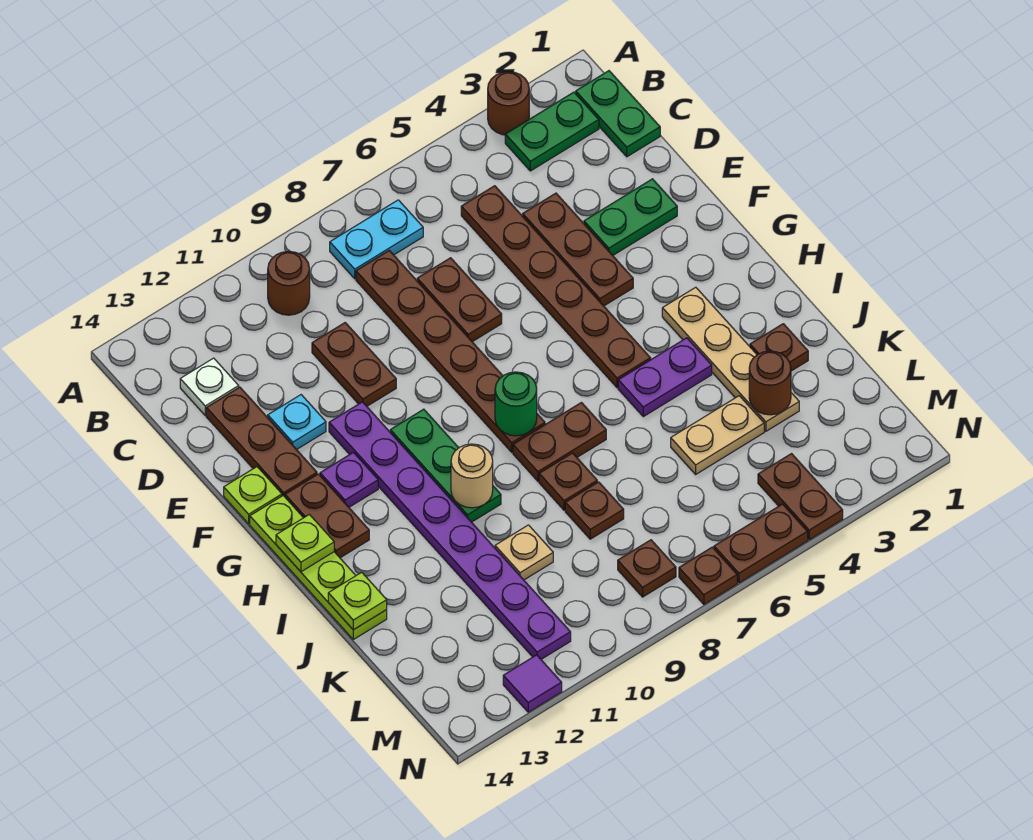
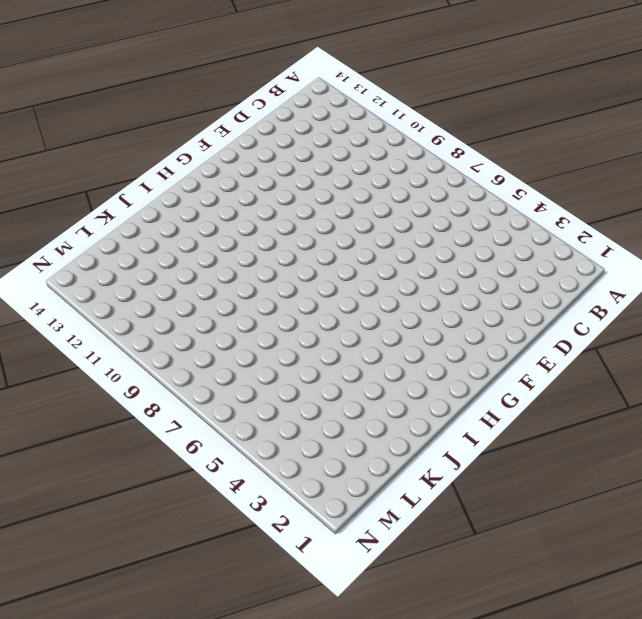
none -> brown round brick A3 level 1
none -> green plate B1:C1 level 1
none -> green plate B2:B3 level 1
none -> cyan plate B7:B8 level 1

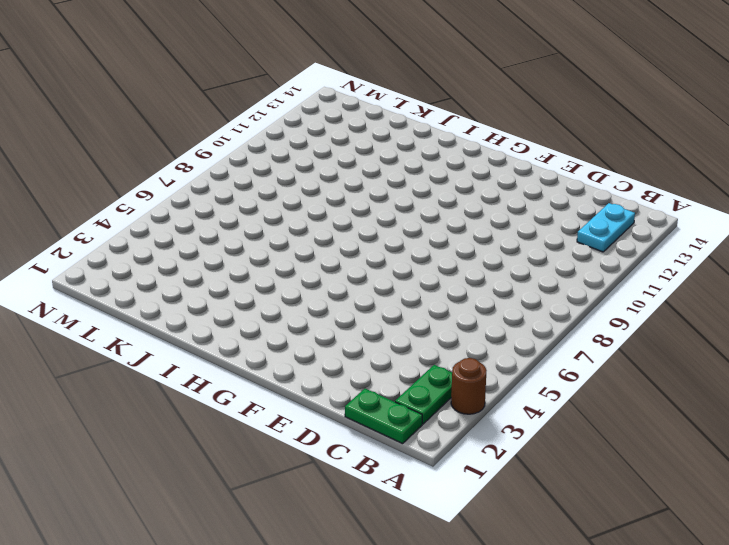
cyan plate B12:B13 level 1 -> cyan plate B7:B8 level 1
none -> brown round brick B10 level 1
none -> brown plate C5:H5 level 1
none -> brown plate C8:H8 level 1
none -> white plate C13 level 1

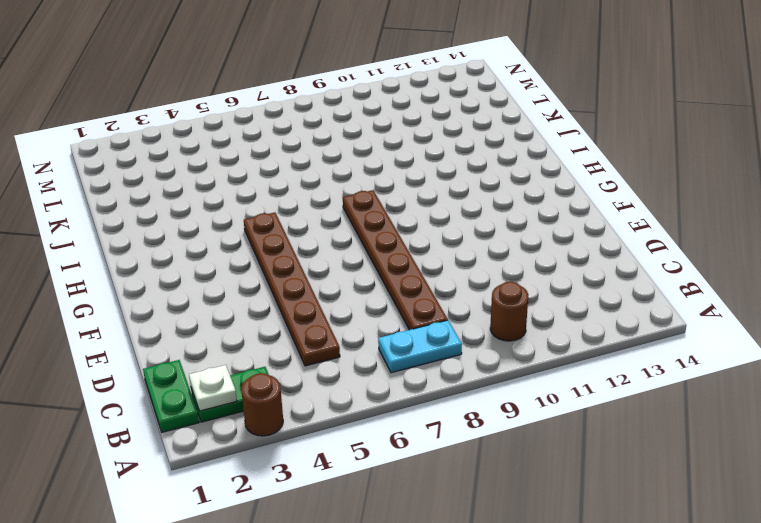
white plate B2 level 2 -> white plate C13 level 1
none -> brown plate D4:F4 level 1
none -> brown plate D7:E7 level 1
none -> brown plate D10:E10 level 1
none -> brown plate D13:F13 level 1

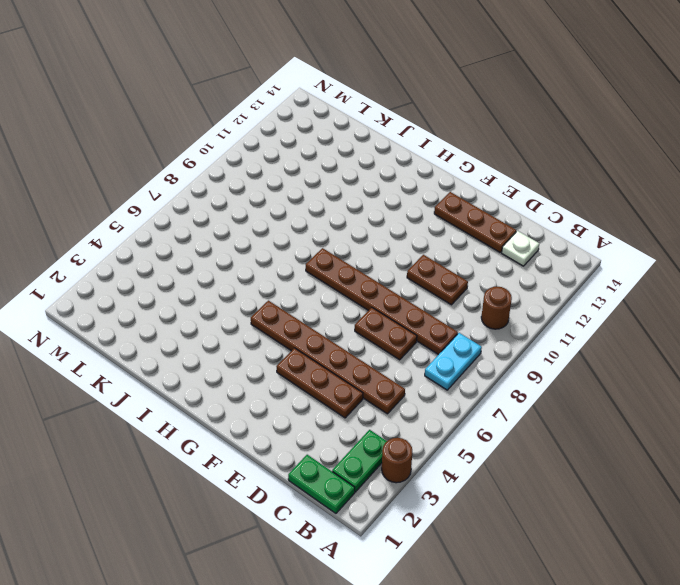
none -> green plate E2:E3 level 1
none -> cyan plate E12 level 1
none -> purple plate F11:M11 level 1
none -> lime plate F14 level 1

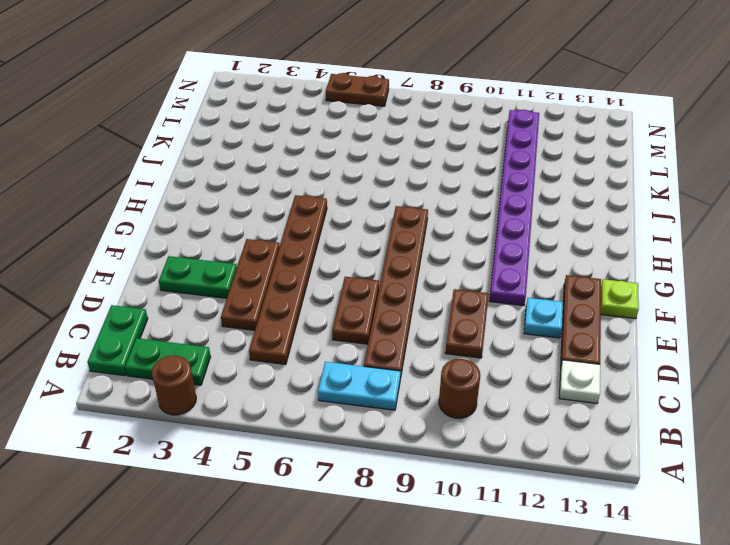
none -> green plate G10:I10 level 1
none -> purple plate G12 level 1
none -> brown plate G13:H13 level 1
none -> lime plate G14:J14 level 1

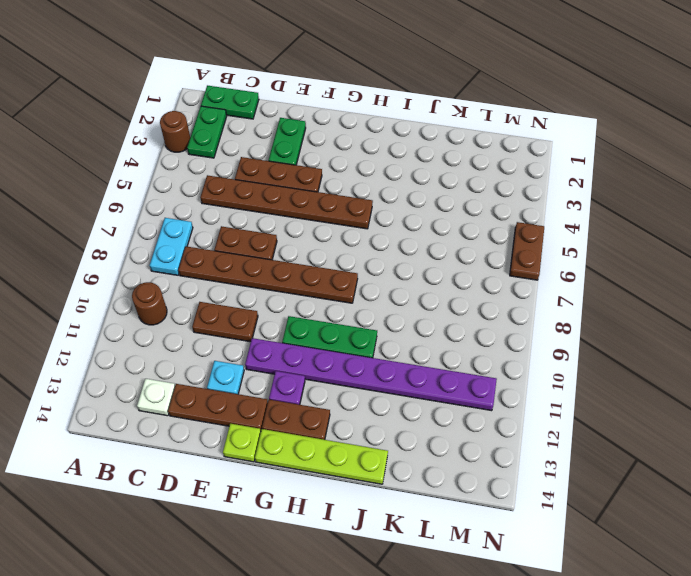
none -> tan plate H3:K3 level 1
none -> purple plate I4:I5 level 1
none -> brown plate I7:I8 level 1
none -> brown plate J2 level 1

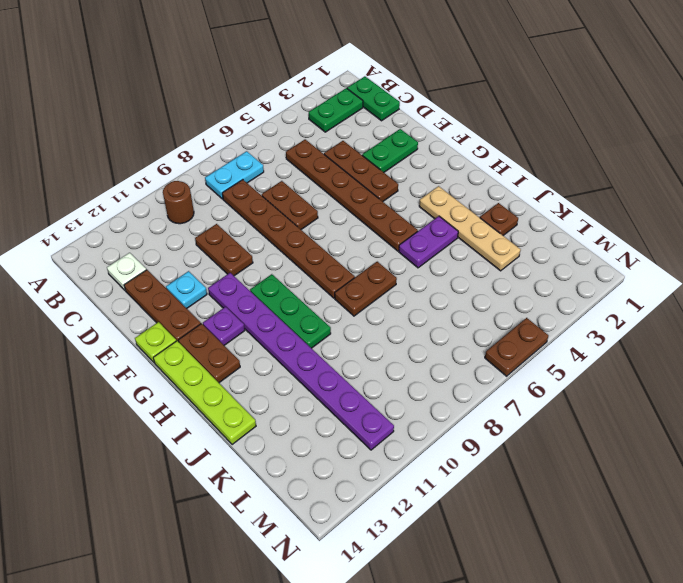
none -> brown round brick A3 level 1
none -> brown plate J8 level 1
none -> tan plate K4:K5 level 1
none -> brown plate K8 level 1

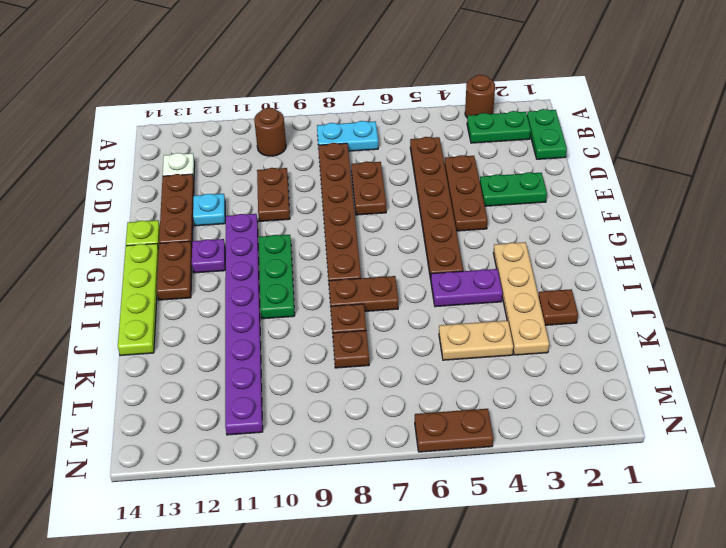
none -> tan plate K10 level 1
none -> brown plate M4:N4 level 1
none -> brown plate M8 level 1
none -> brown plate N7 level 1

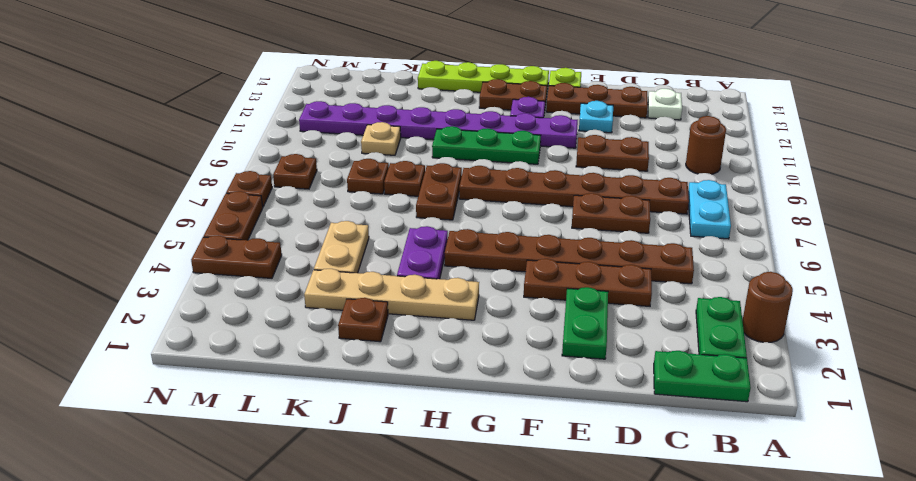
none -> purple tile N12 level 1
none -> green round brick H8 level 2
none -> lime plate H14 level 2
none -> tan round brick I10 level 2

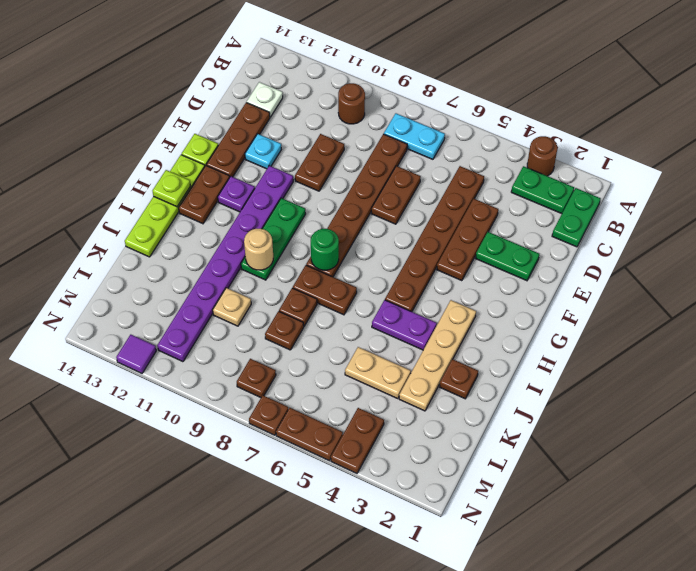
none -> lime plate J14 level 2
none -> brown round brick K3 level 2

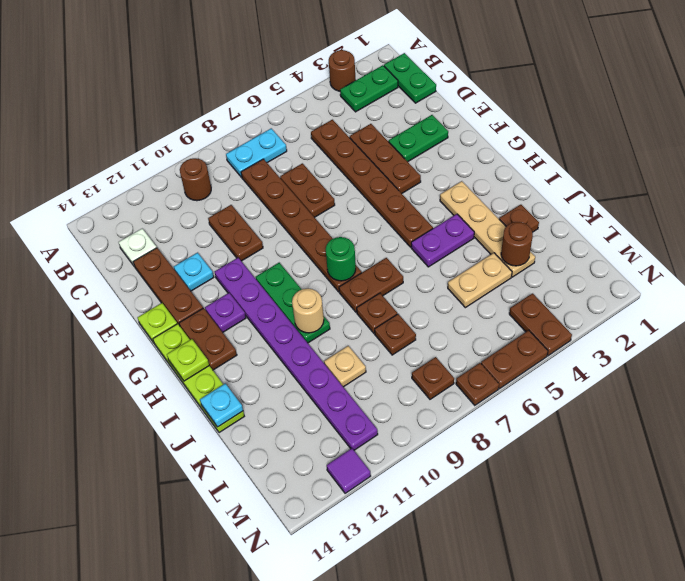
cyan plate J14 level 2 -> lime plate J14 level 2

